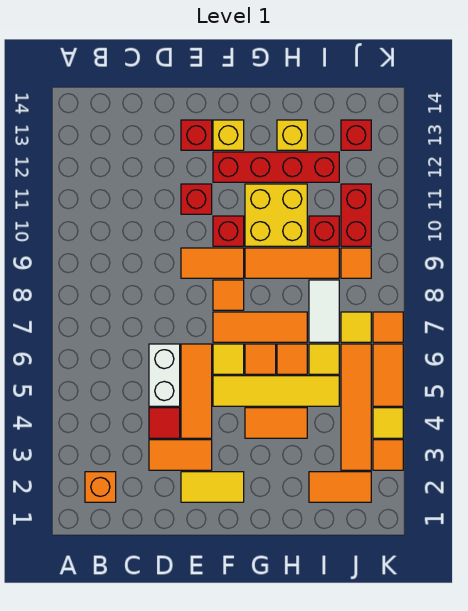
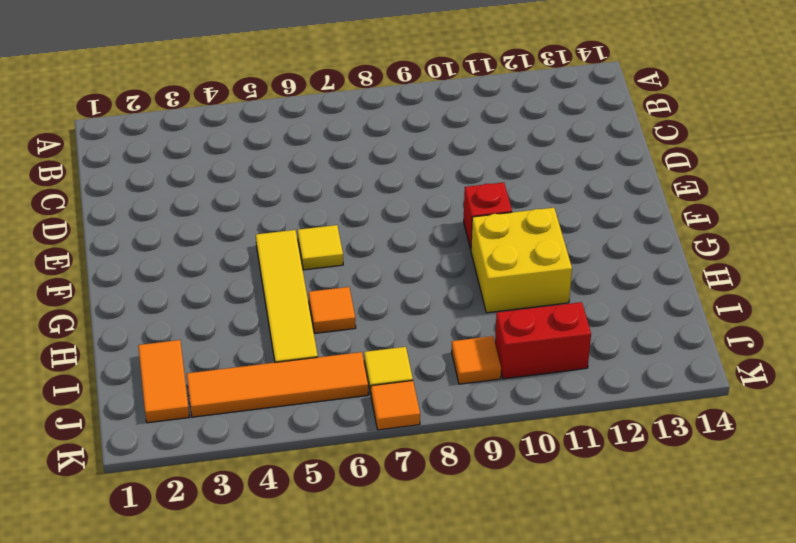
none -> orange brick B2 level 1
none -> orange tile D3:E3 level 1
none -> red tile D4 level 1
none -> white brick D5:D6 level 1

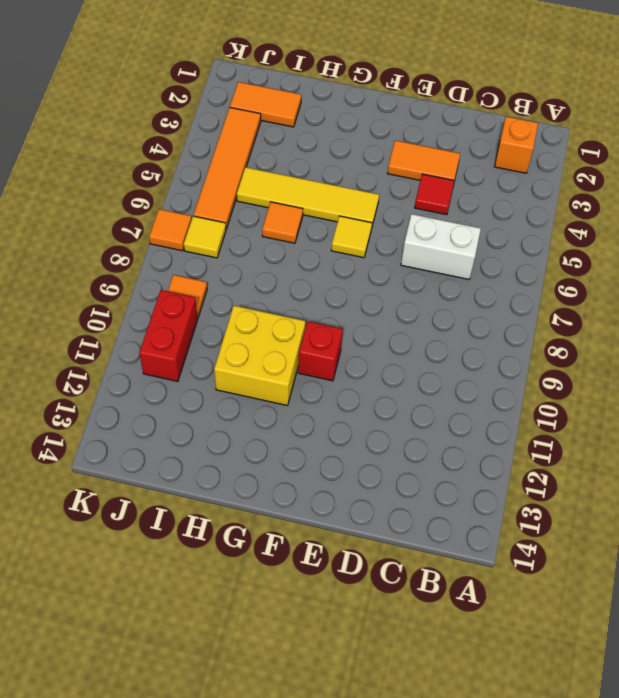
white brick C6:D6 level 1 -> white brick D5:D6 level 1
none -> yellow tile E2:F2 level 1
none -> orange tile E4:E6 level 1
none -> orange tile E9:F9 level 1
none -> red brick E11 level 1

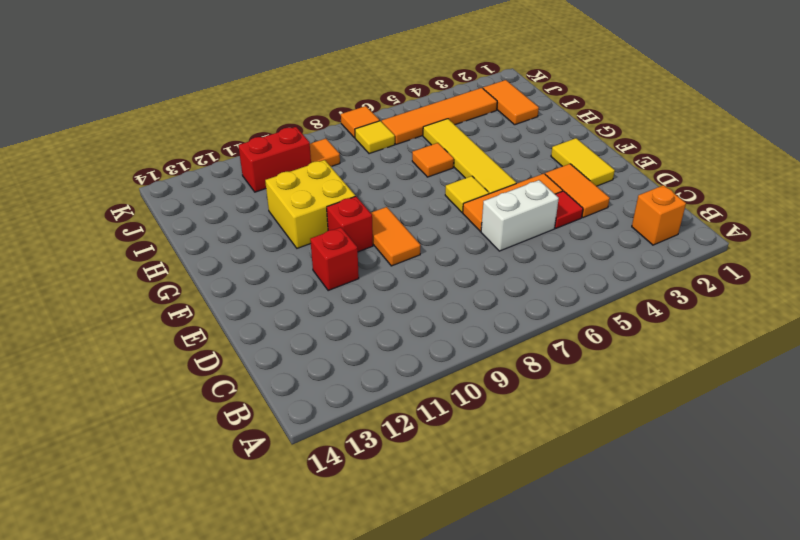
none -> red brick E13 level 1
none -> orange tile F7:H7 level 1
none -> orange tile F8 level 1
none -> red brick F12:I12 level 1

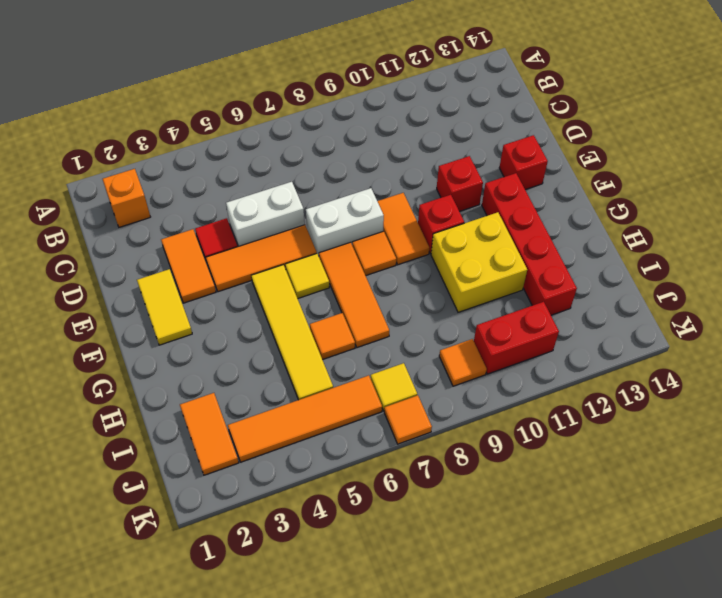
white brick E7:E8 level 1 -> none
none -> yellow brick F13 level 1
none -> orange tile G4:H4 level 1
none -> orange tile G6 level 1
none -> orange tile G9:I9 level 1

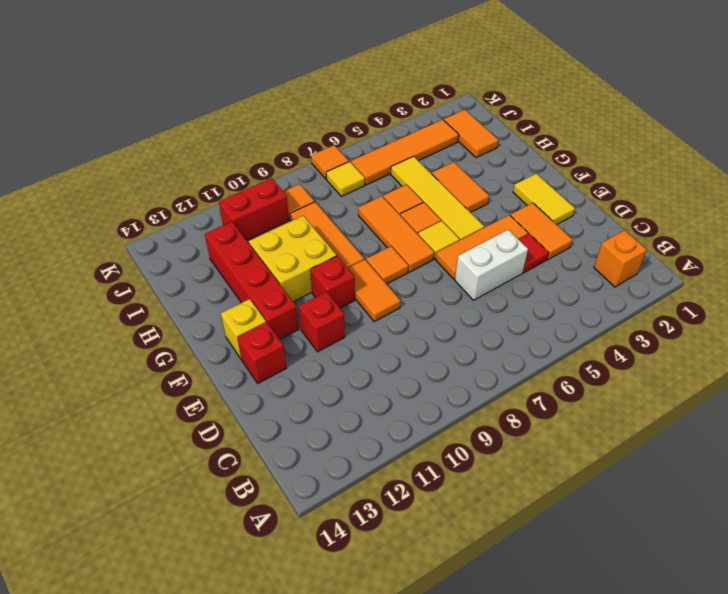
none -> yellow brick H13 level 1
none -> yellow tile I6 level 1
none -> white tile I7:I8 level 1
none -> red brick I10 level 1

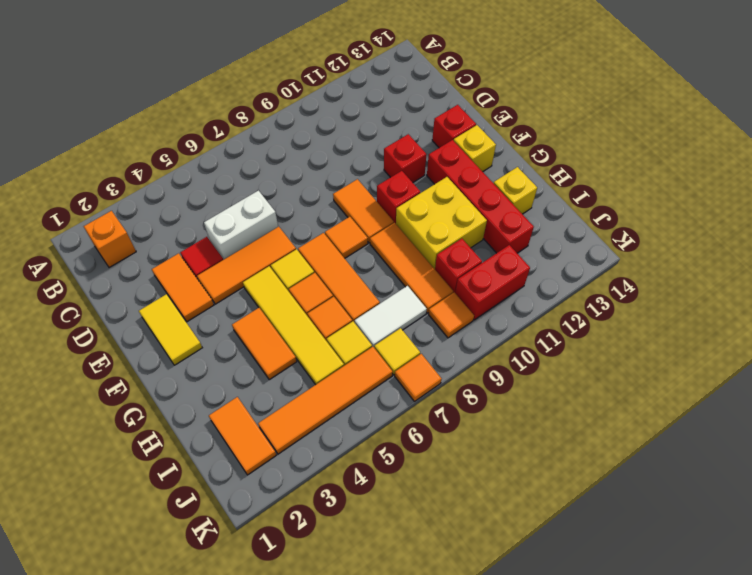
none -> red brick J13 level 1
none -> orange tile K3 level 1
none -> yellow tile K4 level 1
none -> orange tile K5:K6 level 1

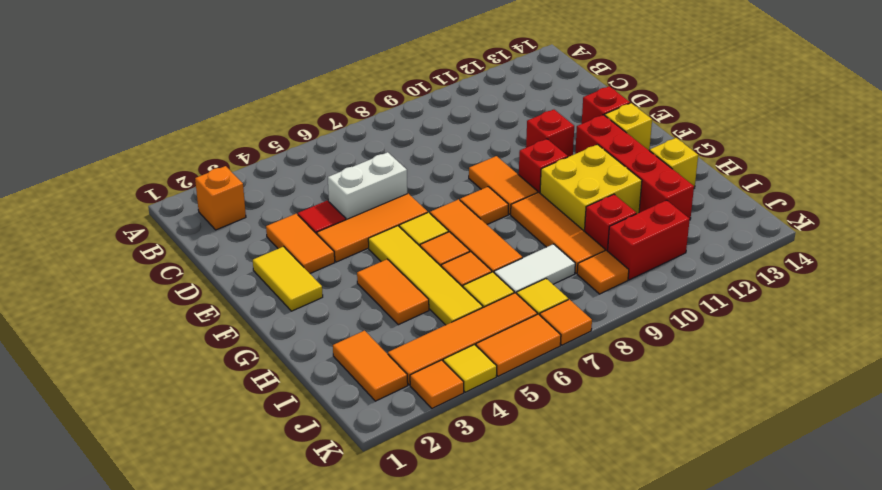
none -> red brick J13 level 1

